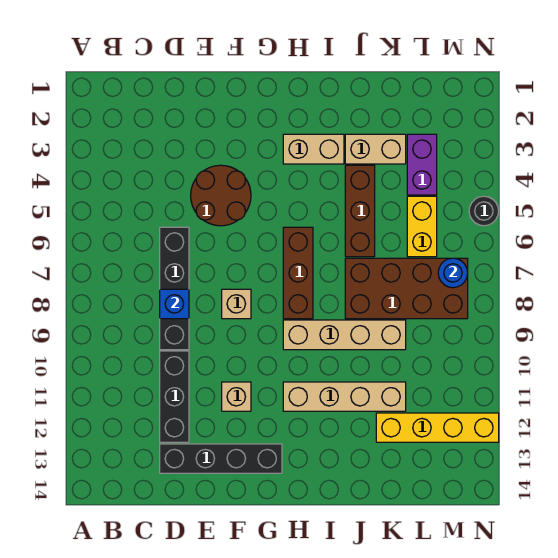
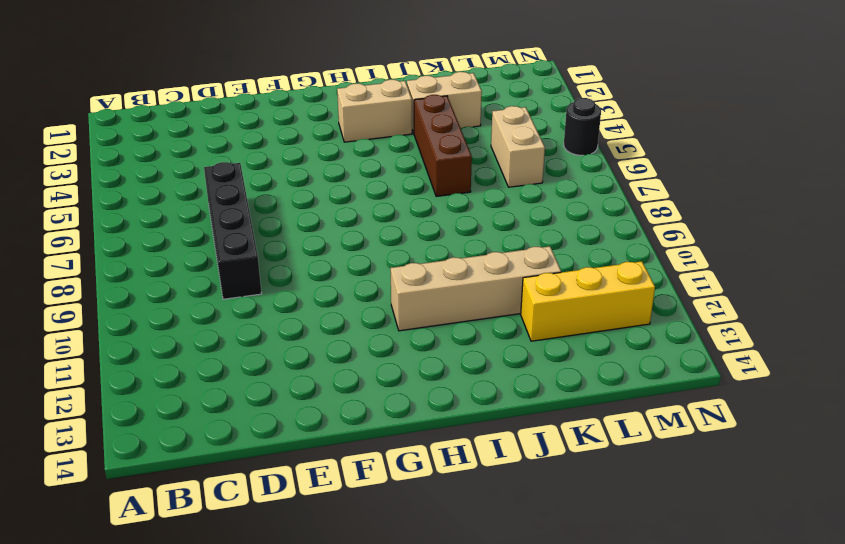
yellow brick K12:M12 level 1 -> yellow brick K12:N12 level 1
tan brick L5:L6 level 1 -> yellow brick L5:L6 level 1
none -> black brick D10:D12 level 1
none -> black brick D13:G13 level 1
none -> brown round brick E4:F5 level 1

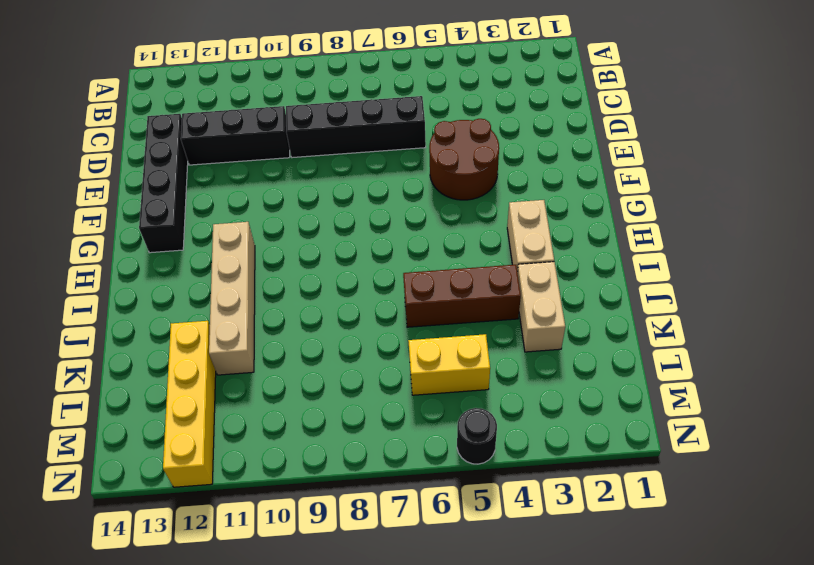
none -> tan brick F8 level 1
none -> tan brick F11 level 1
none -> brown brick H6:H8 level 1

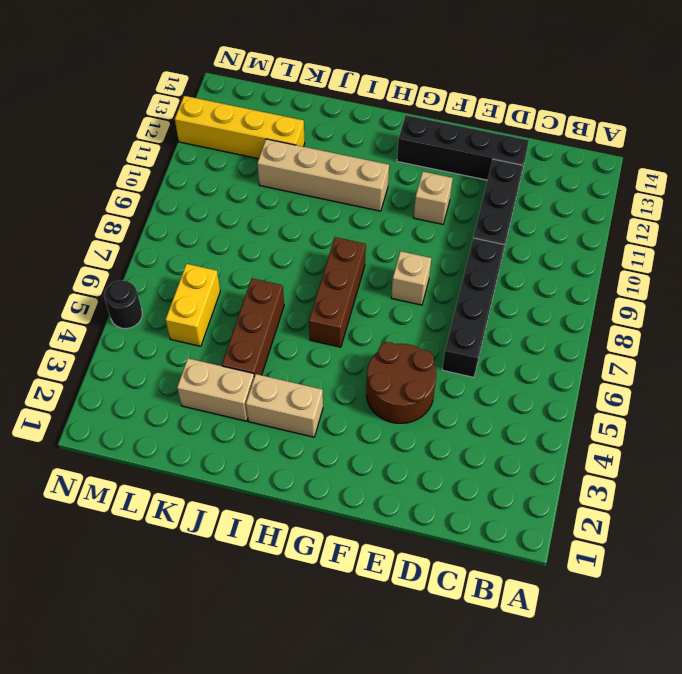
none -> tan brick H9:K9 level 1
none -> brown brick J7:M8 level 1
none -> purple brick L3:L4 level 1

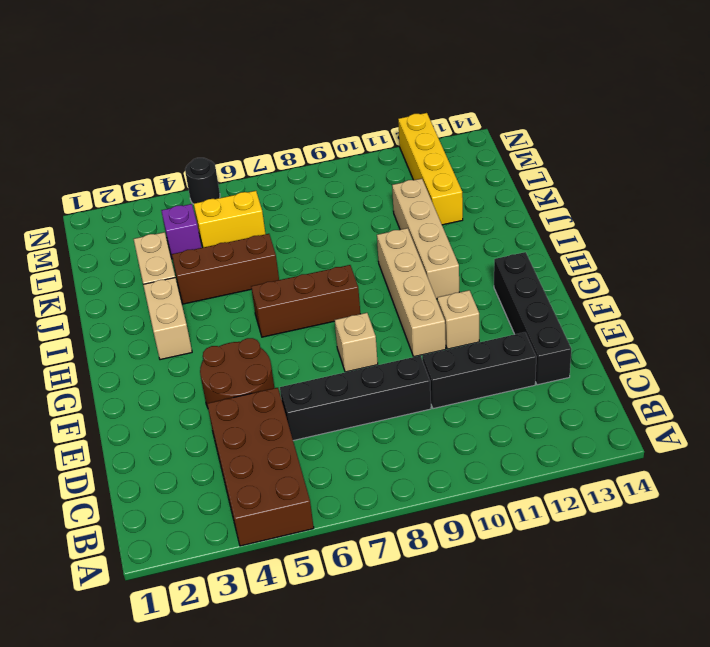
brown brick A4:D5 level 1 -> brown brick J7:M8 level 1
tan brick F10:I10 level 1 -> tan brick H9:K9 level 1
purple brick L4 level 1 -> purple brick L3:L4 level 1
none -> blue brick D8 level 2
none -> blue round brick M7 level 2

